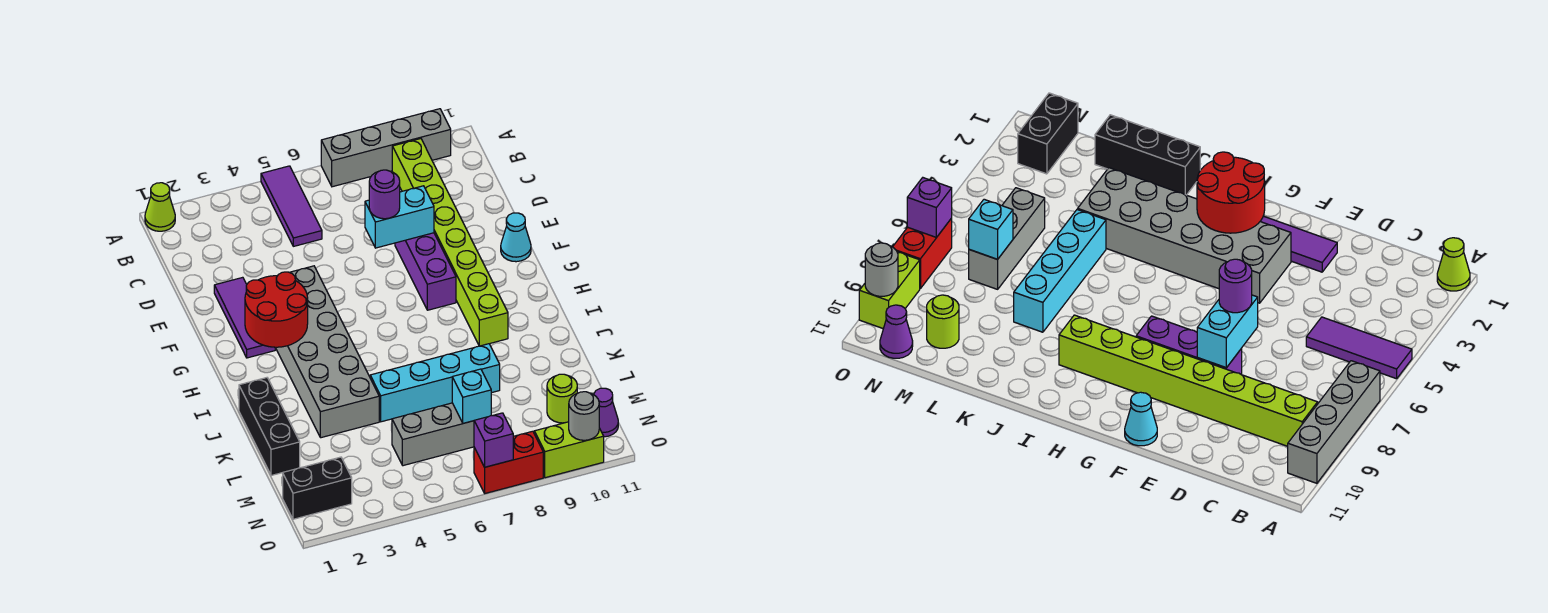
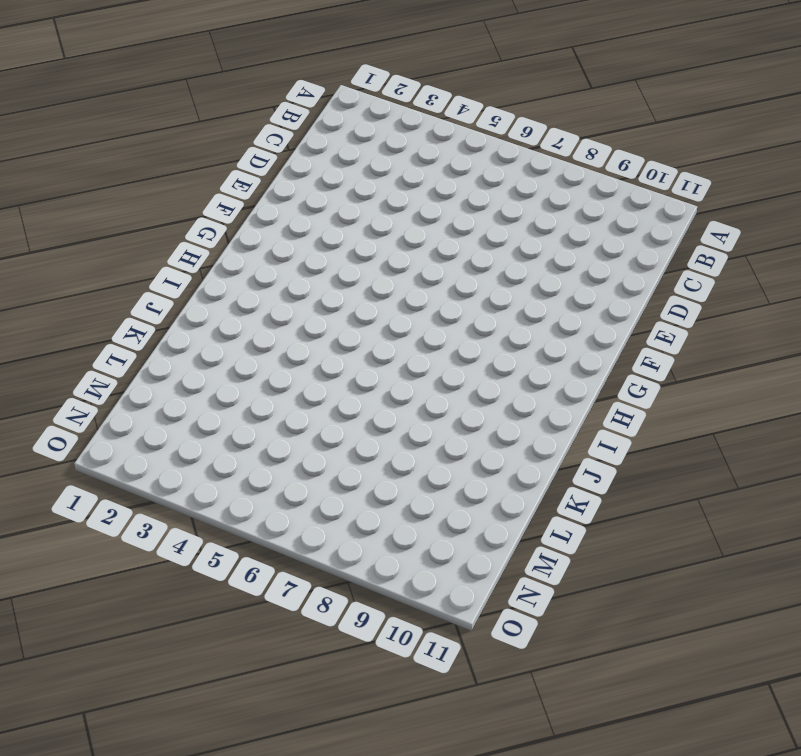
none -> lime cone A1 level 1
none -> purple tile A5:C5 level 1
none -> grey brick A7:A10 level 1

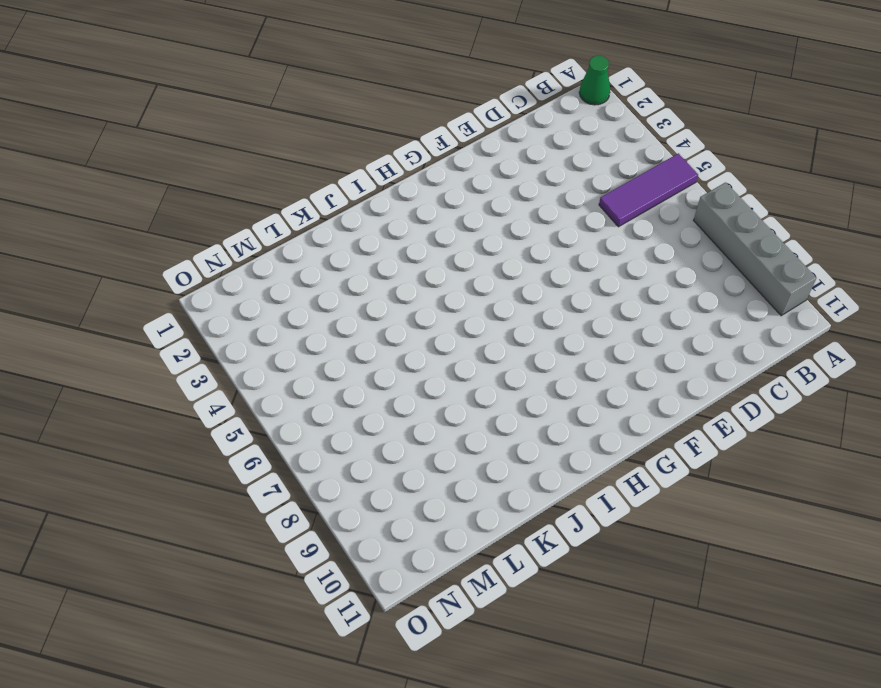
green cone A1 level 1 -> lime cone A1 level 1
none -> lime brick B9:I9 level 1
none -> purple tile E2:G2 level 1
none -> purple brick E8:G8 level 1

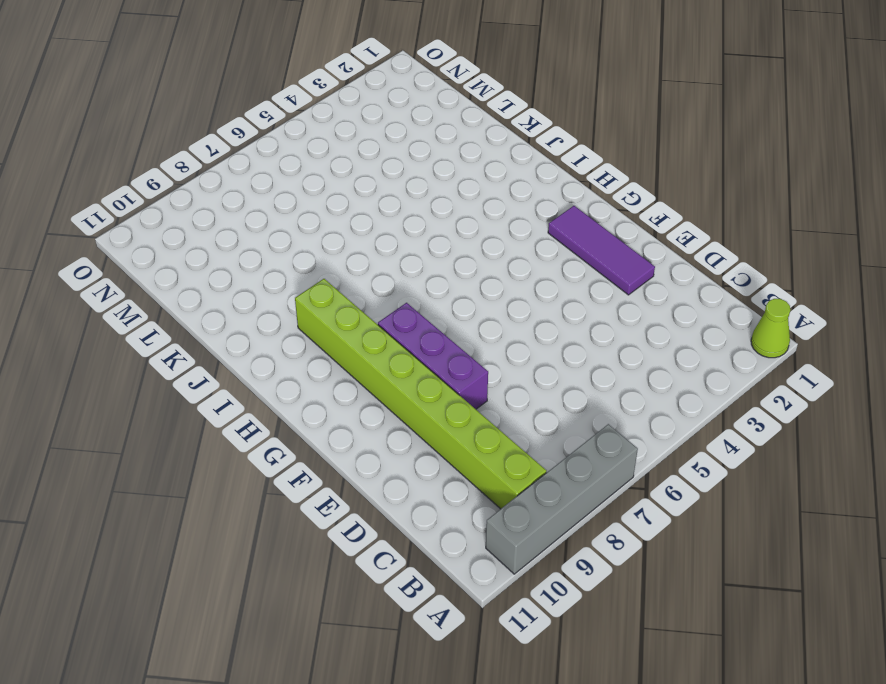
none -> purple tile A5:C5 level 1
none -> grey brick F3:K4 level 1
none -> cyan cone F11 level 1

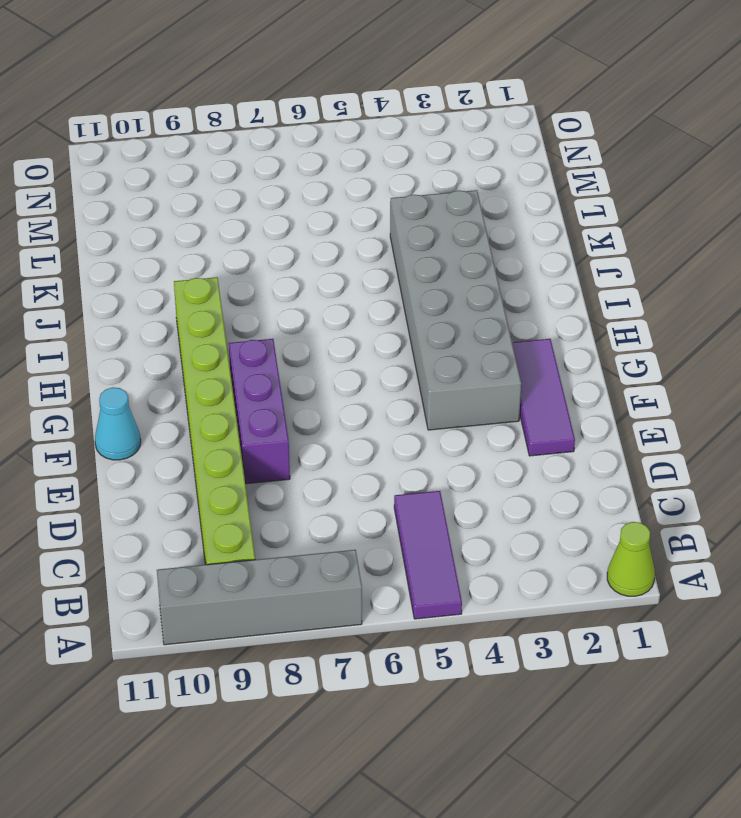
none -> black brick J1:L1 level 1
none -> cyan brick K5:K8 level 1
none -> grey brick M5:M7 level 1

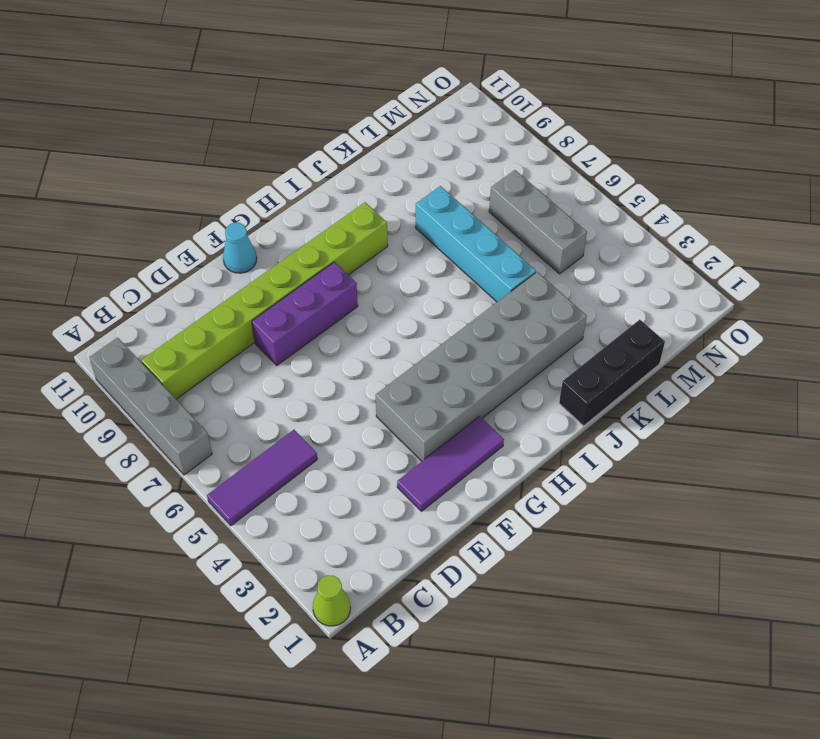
none -> lime round brick M10 level 1
none -> black brick N1:N2 level 1
none -> purple cone N11 level 1

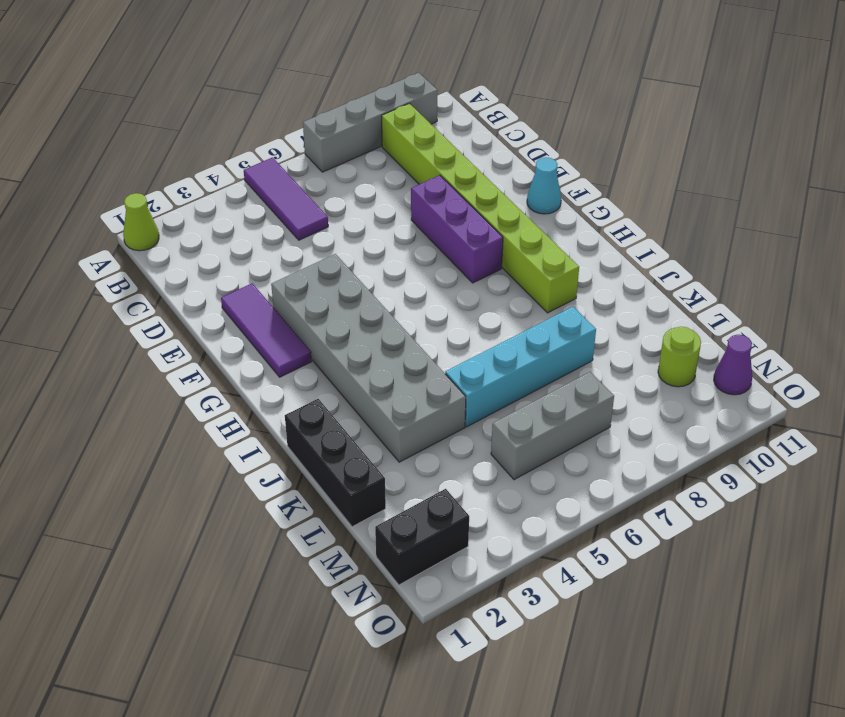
none -> red brick O7:O8 level 1
none -> lime brick O9:O10 level 1
none -> cyan brick E7:E8 level 2

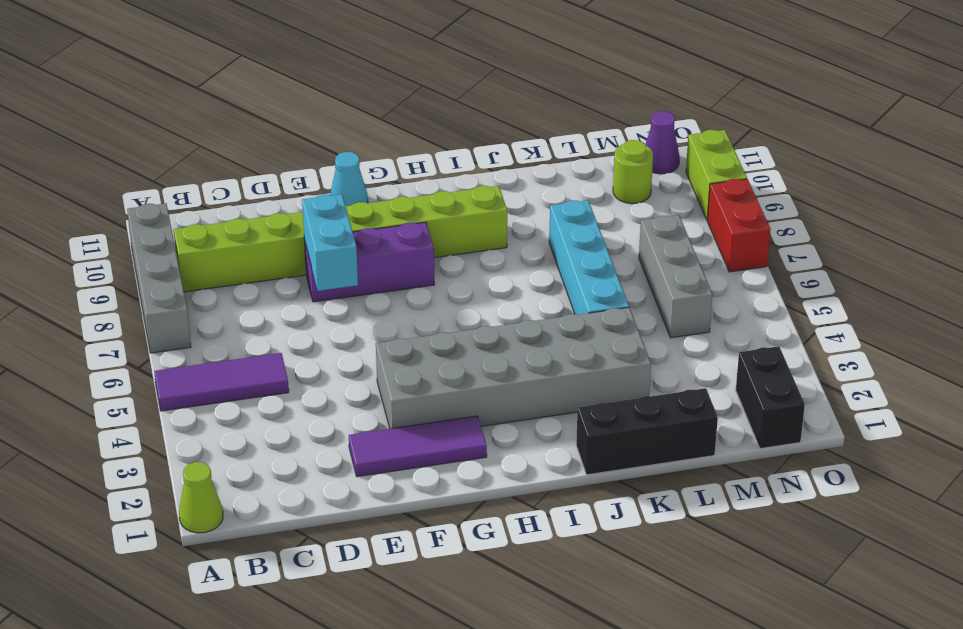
none -> red round brick G2:H3 level 2
none -> cyan brick M7 level 2
none -> purple brick O7 level 2

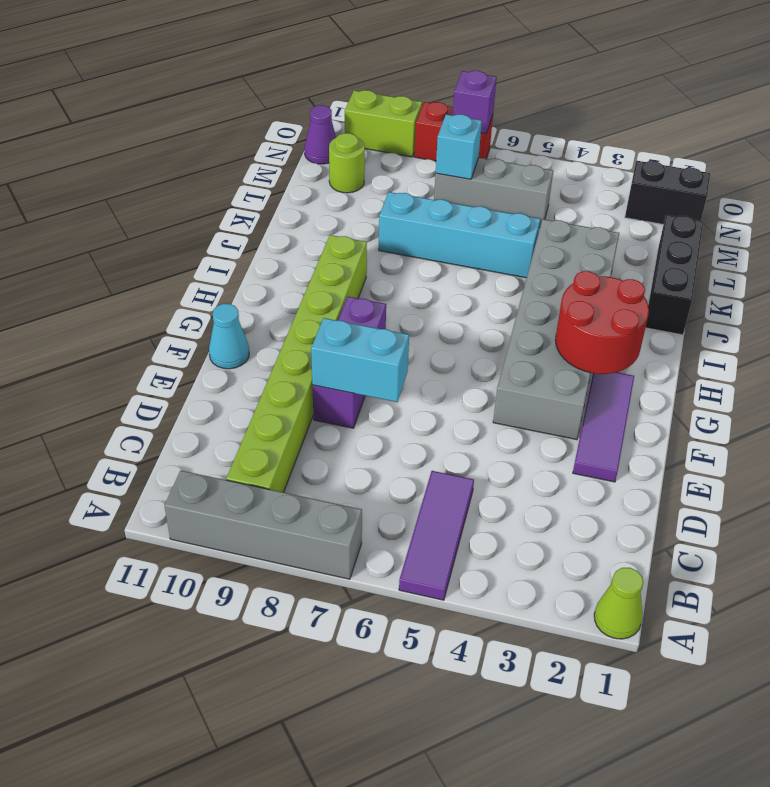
none -> grey round brick O10 level 2
none -> purple round brick E7 level 3

